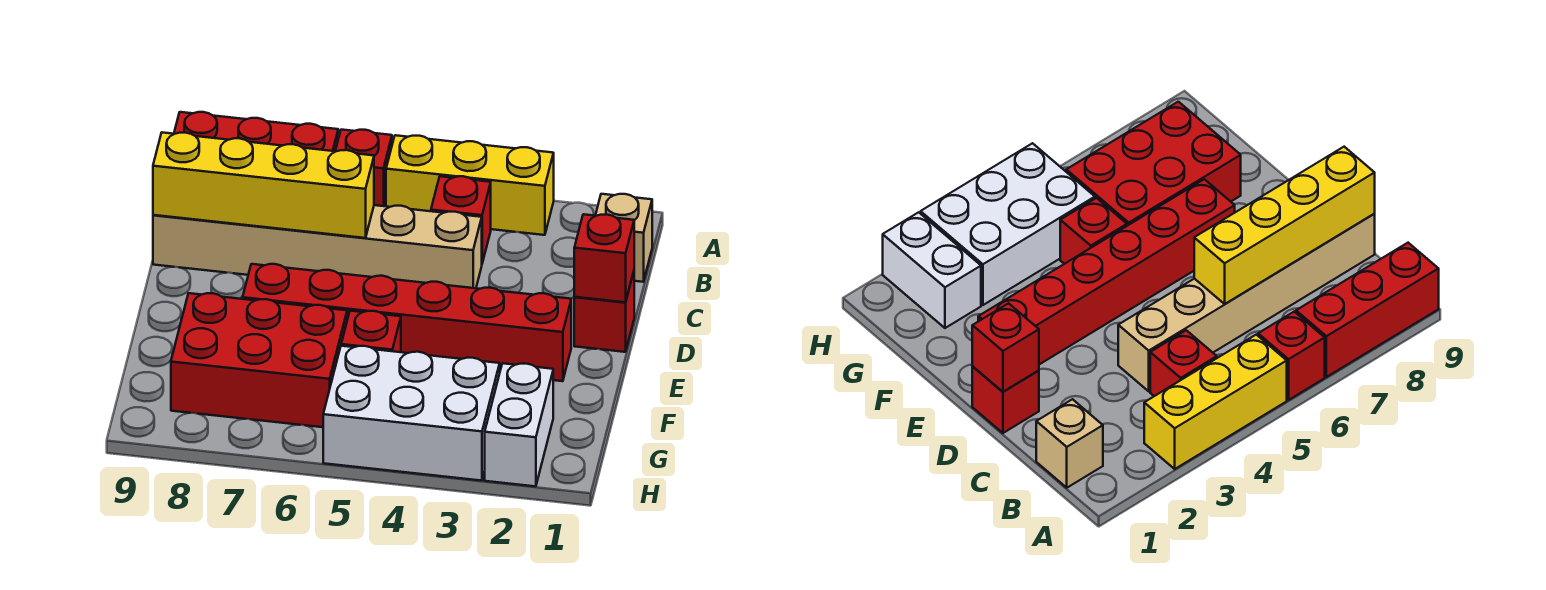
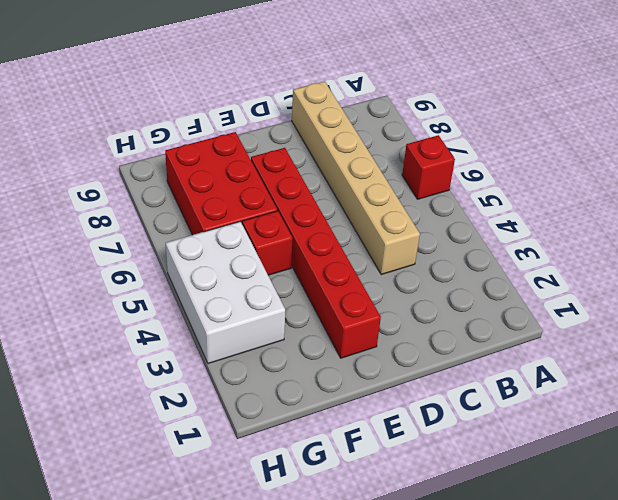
none -> yellow brick A3:A5 level 1
none -> red brick A7:A9 level 1
none -> tan brick B1 level 1

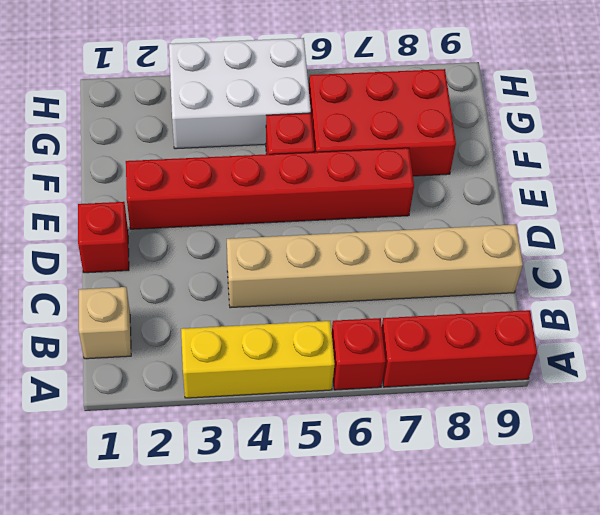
none -> red brick B4 level 1
none -> white brick G2:H2 level 1
none -> yellow brick C6:C9 level 2

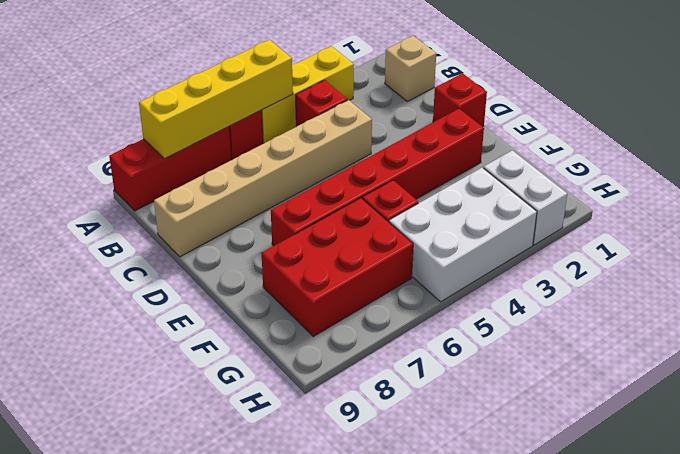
yellow brick A5:A8 level 2 -> yellow brick C6:C9 level 2
none -> red brick D1 level 2

